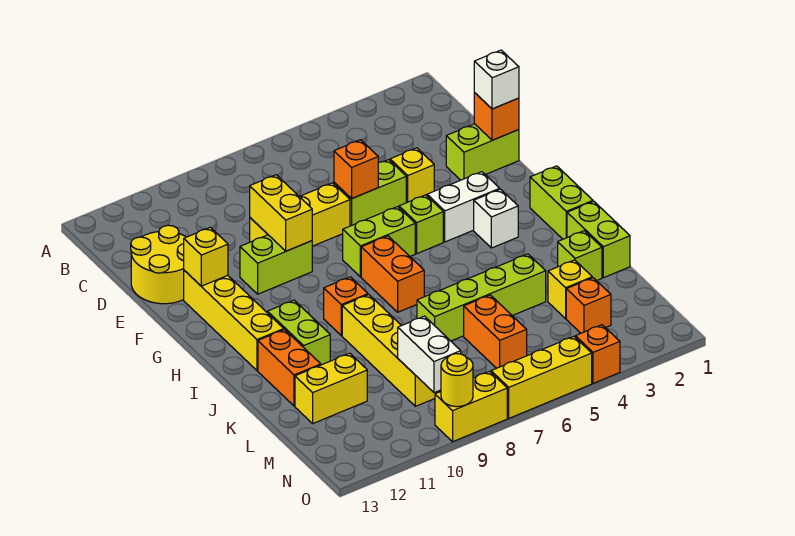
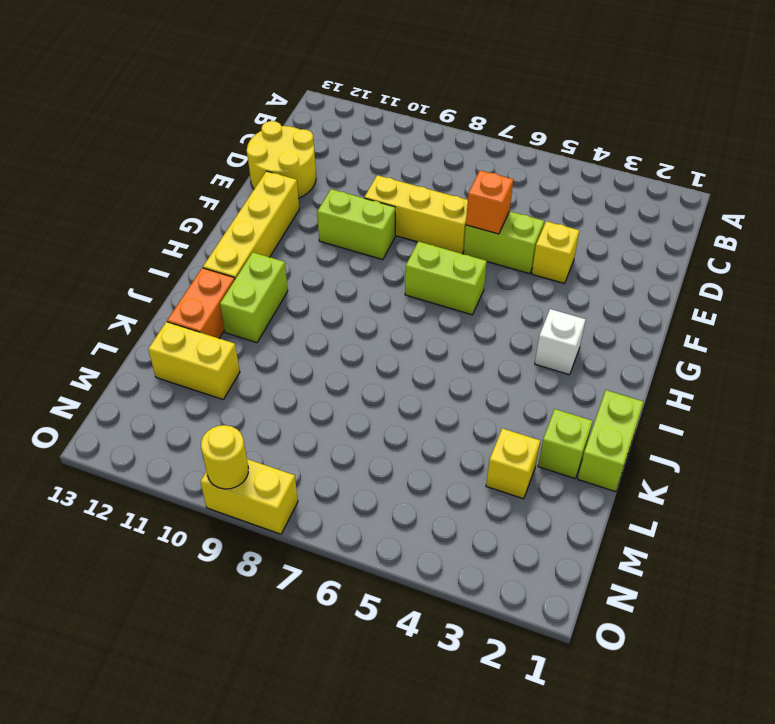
none -> lime brick E1:E2 level 1
none -> white brick G3:G4 level 1
none -> lime brick G5 level 1
none -> lime brick H1:I1 level 1

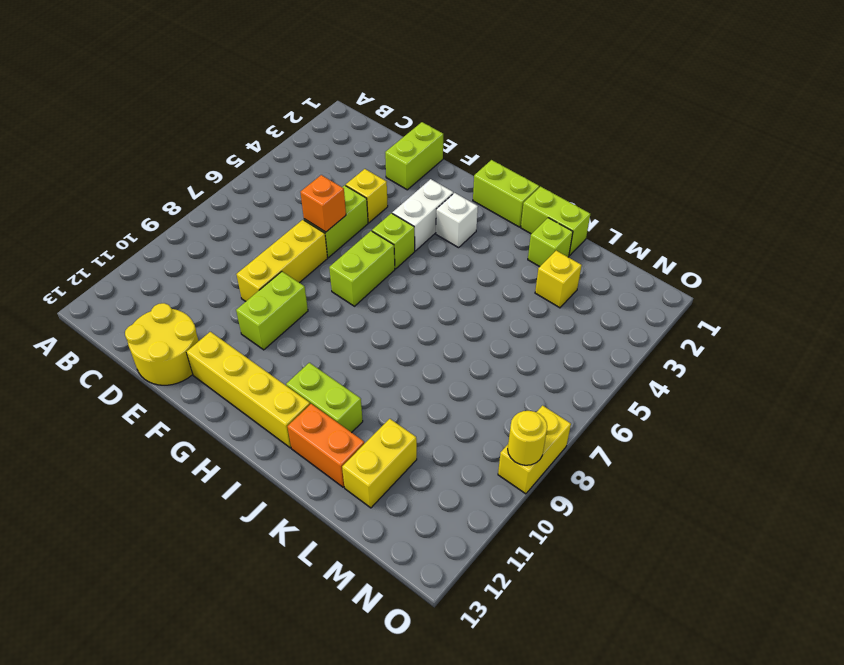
none -> orange brick H7:I7 level 1
none -> orange brick I9 level 1
none -> yellow brick J9:M9 level 1
none -> lime brick K4:K7 level 1

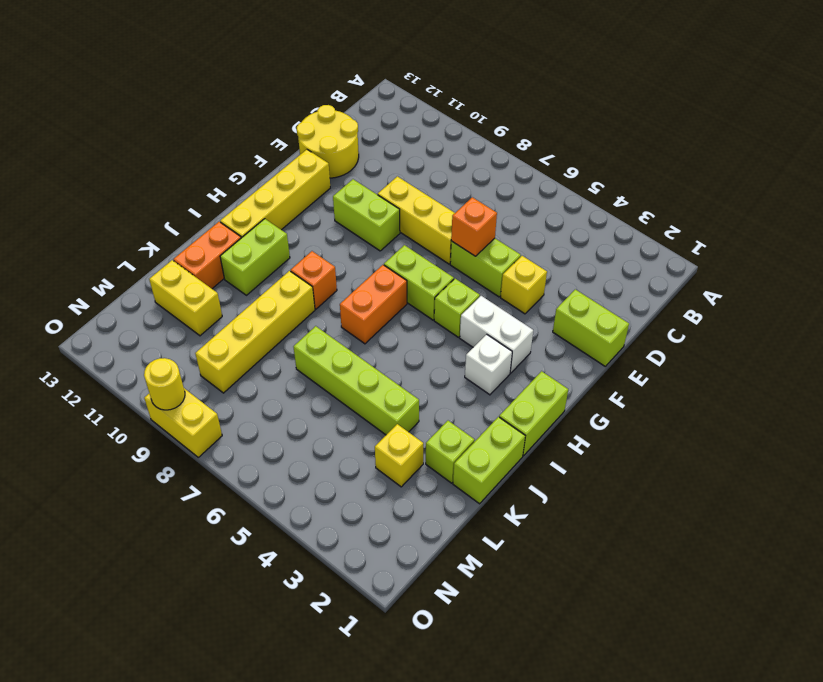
none -> orange brick L6:M6 level 1
none -> orange brick M3 level 1
none -> orange brick O4 level 1
none -> yellow brick O5:O7 level 1

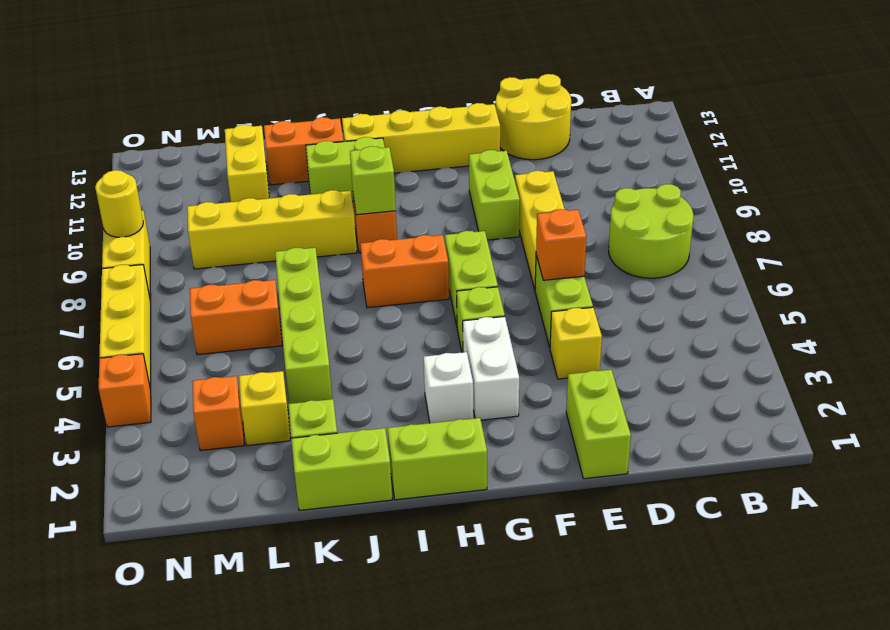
lime round brick B7:C8 level 1 -> none
lime brick I9 level 2 -> none
none -> orange brick E1 level 2
none -> yellow brick E9:F9 level 2
none -> yellow brick F12 level 2
none -> white brick M9:N9 level 2

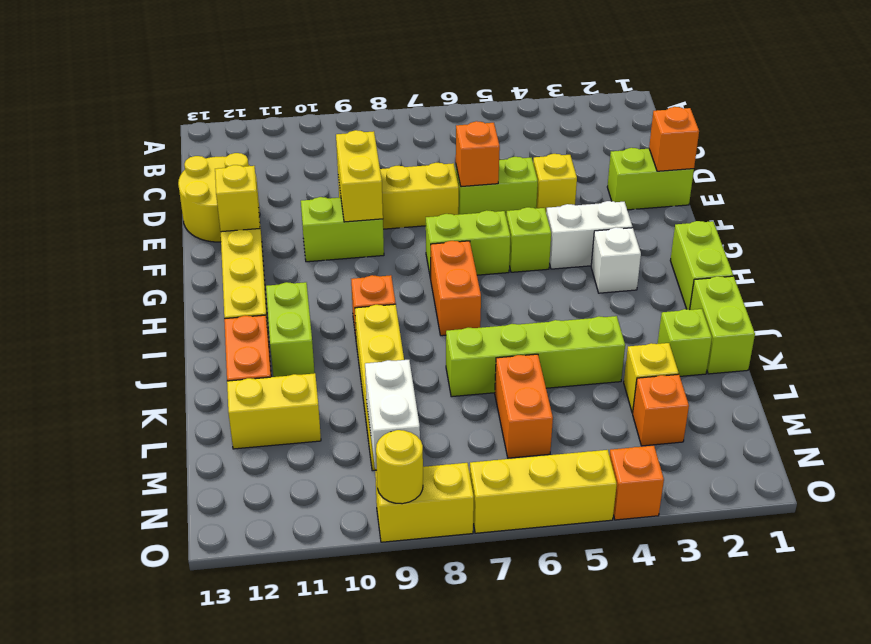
none -> white brick E1 level 3

